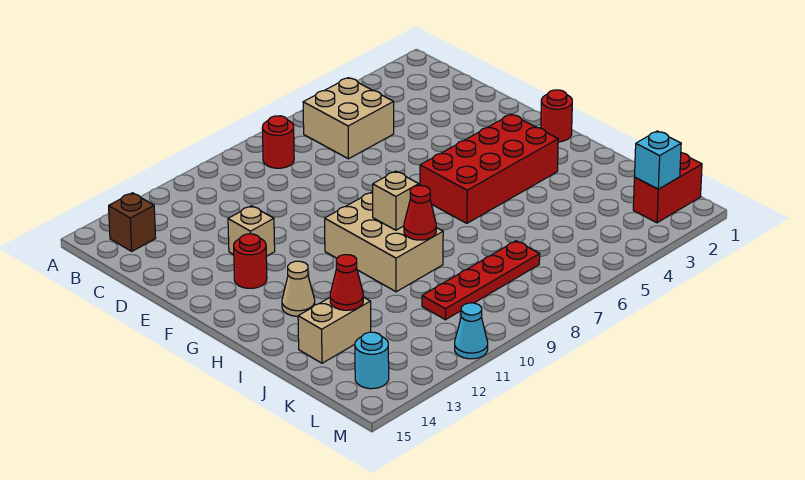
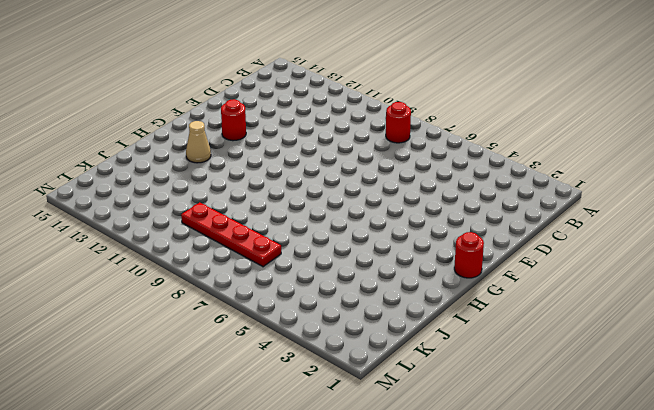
none -> tan brick B5:C6 level 1
none -> brown brick B14 level 1
none -> tan brick E12 level 1

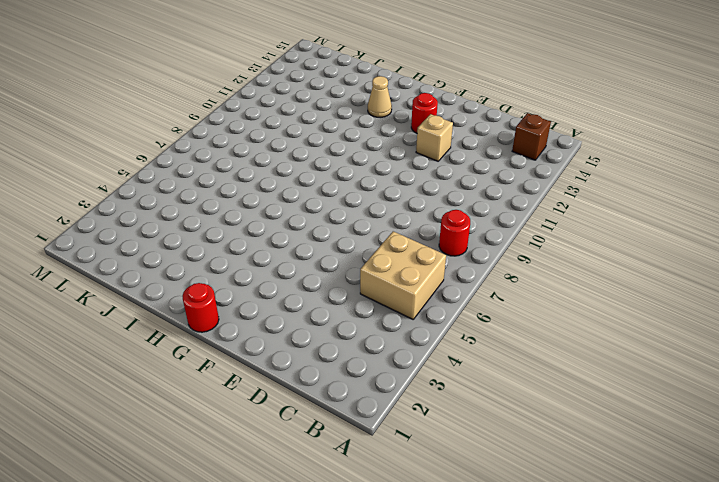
none -> red brick G3:H6 level 1
none -> tan brick G9:I10 level 1
none -> tan brick J13:J14 level 1

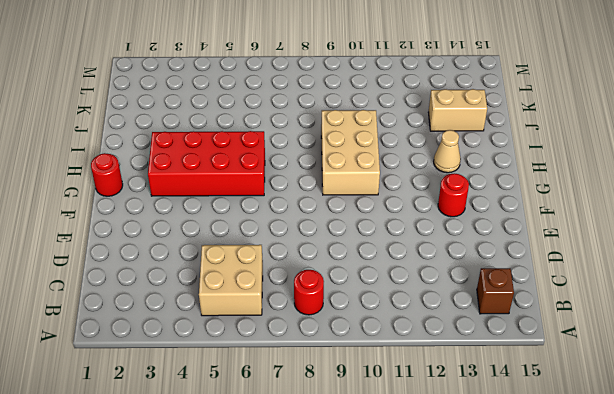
none -> tan brick E12 level 1
none -> red plate K7:K10 level 1
none -> red brick L1:L2 level 1

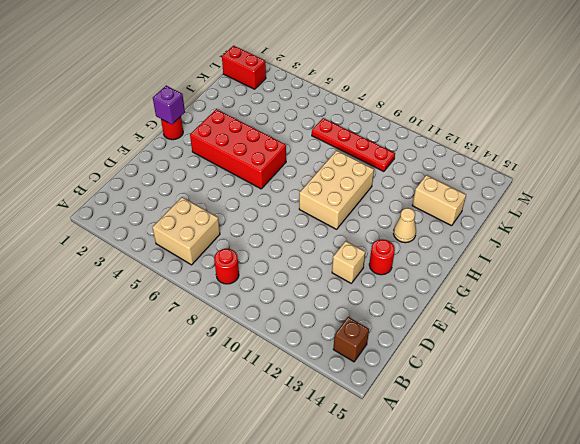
purple brick G1 level 2 -> none
none -> cyan round brick L14 level 1
none -> cyan cone M11 level 1
none -> tan brick H9 level 2

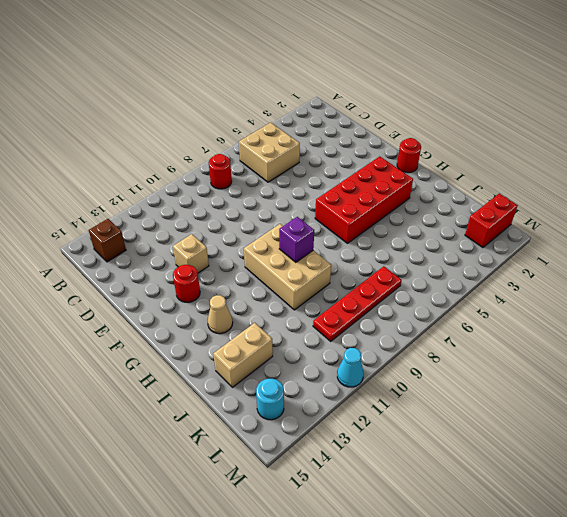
purple brick H9 level 2 -> tan brick H9 level 2
none -> red cone I9 level 2
none -> red cone J13 level 2
none -> cyan brick L2 level 2

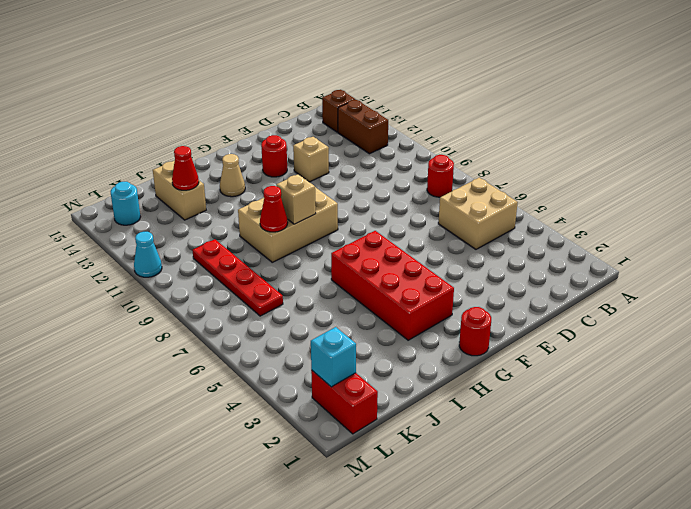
brown brick B12:B13 level 1 -> none

